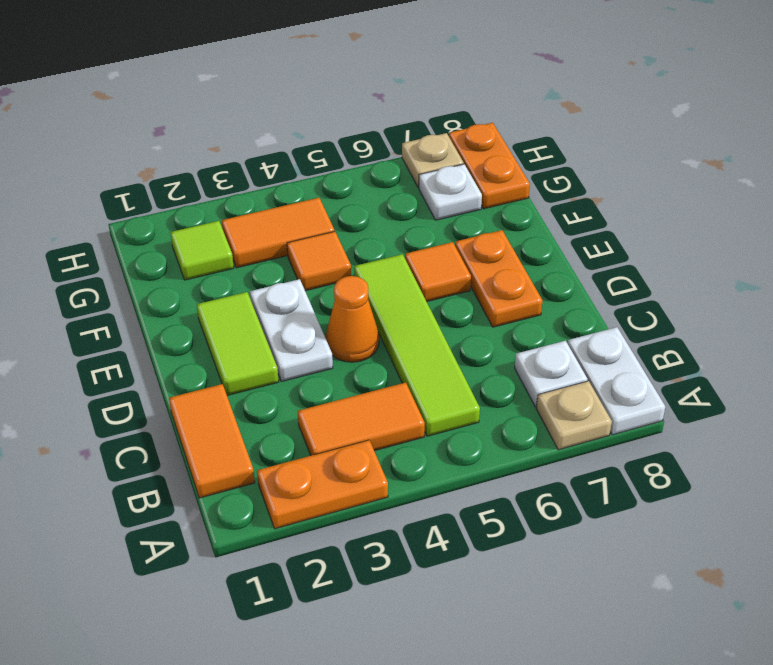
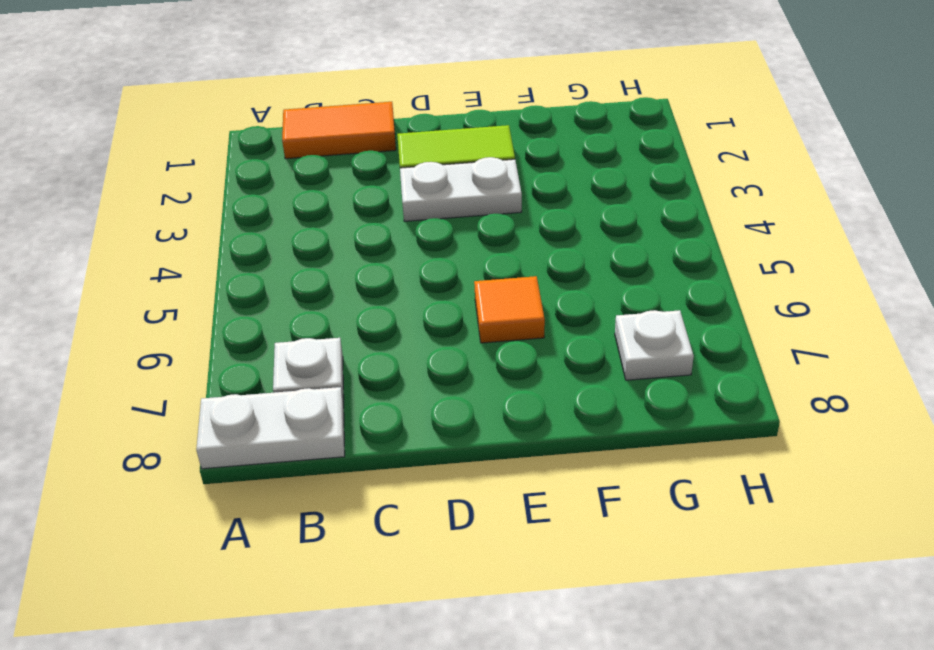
none -> orange plate A2:A3 level 1
none -> tan plate A7 level 1
none -> orange tile B3:B4 level 1

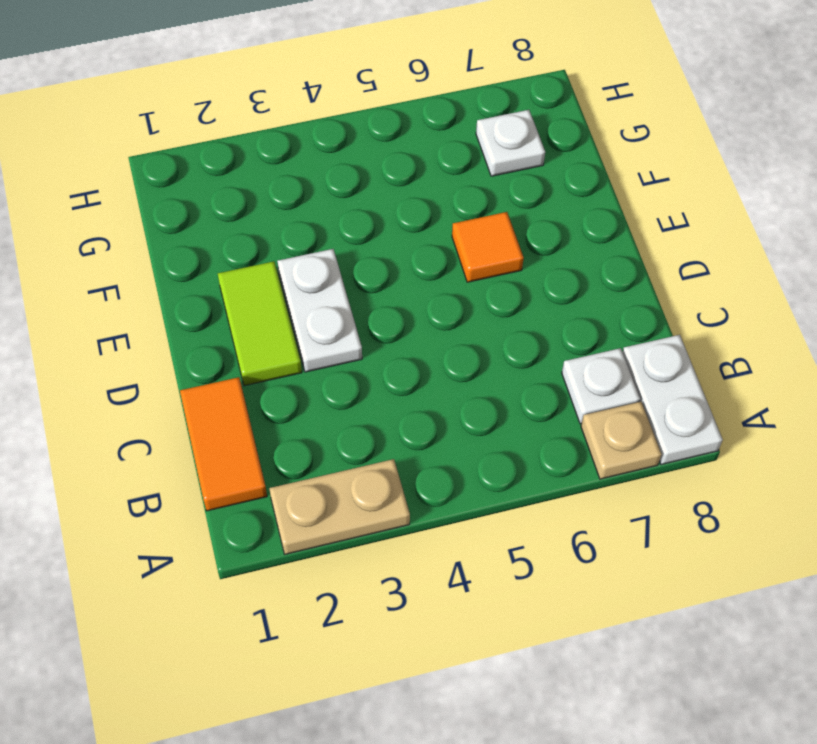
tan plate A2:A3 level 1 -> orange plate A2:A3 level 1
none -> orange tile B3:B4 level 1
none -> lime tile B5:E5 level 1
none -> orange cone D4 level 1

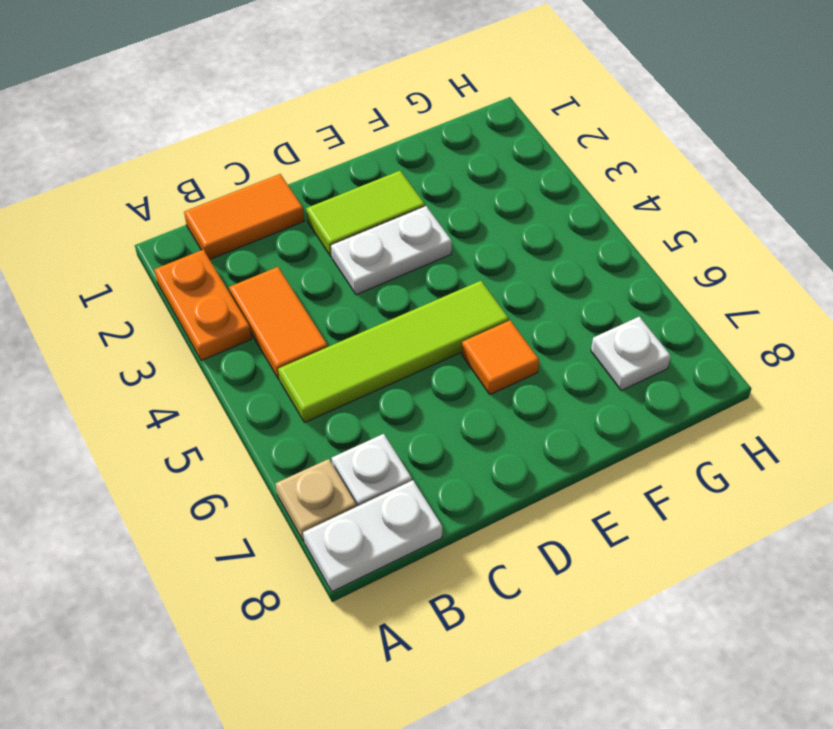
none -> orange cone D4 level 1
none -> orange plate D7:E7 level 1
none -> orange tile F4 level 1

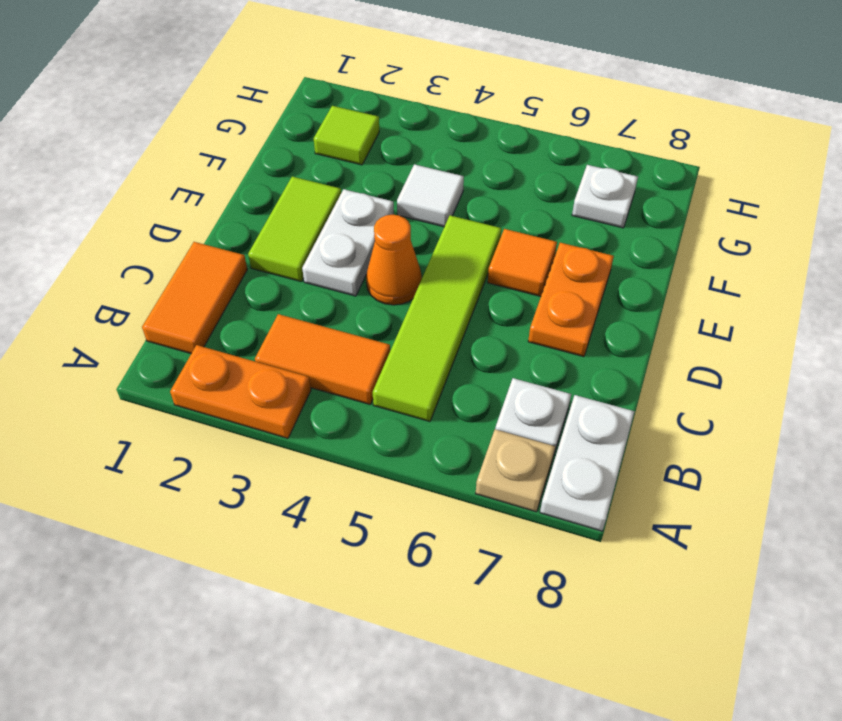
white tile F4 level 1 -> orange tile F4 level 1
none -> orange tile G3:G4 level 1
none -> orange plate G8:H8 level 1
none -> tan plate H7 level 1

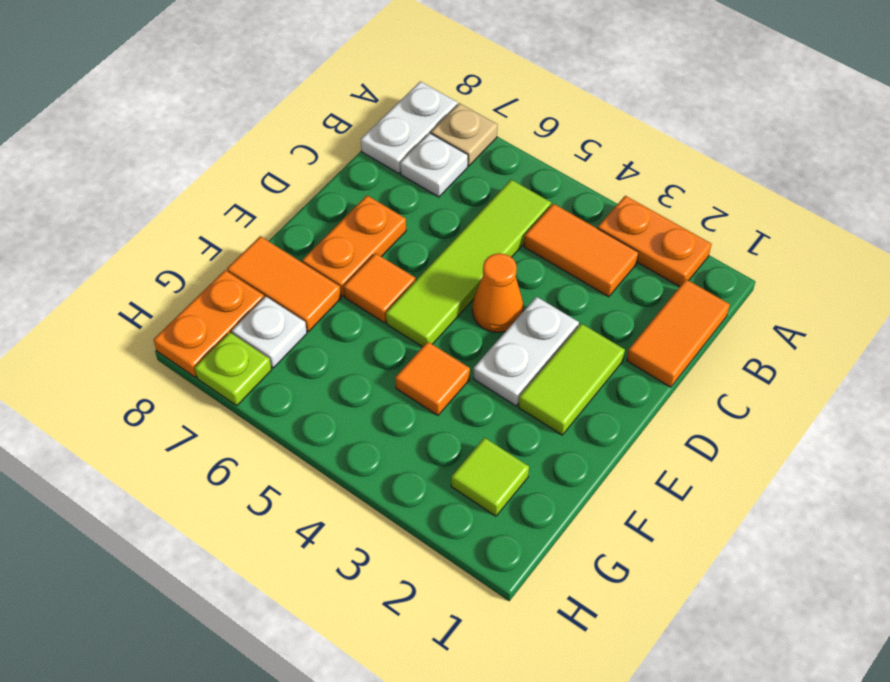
orange tile F7:F8 level 1 -> orange tile G3:G4 level 1
lime plate H7 level 1 -> tan plate H7 level 1

